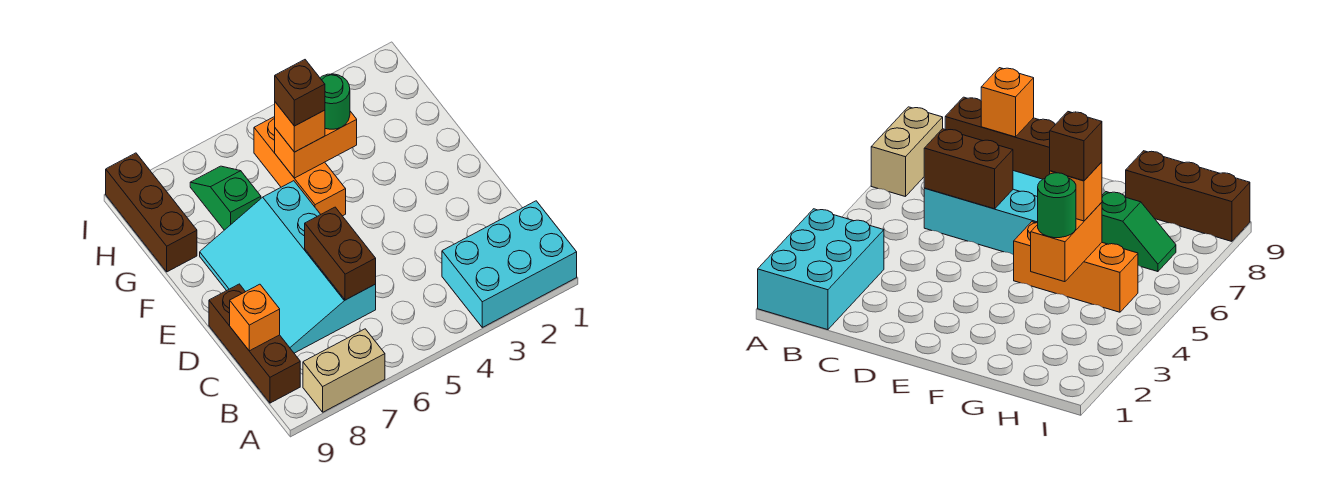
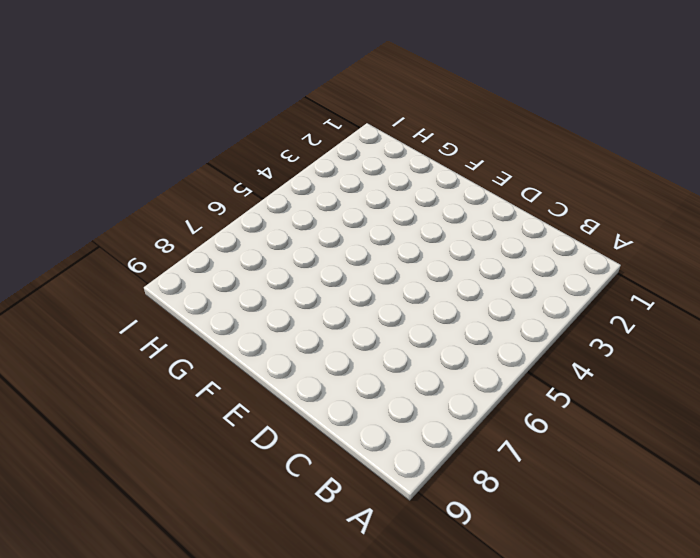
none -> cyan brick A1:B3 level 1
none -> tan brick A7:A8 level 1
none -> brown brick B9:D9 level 1

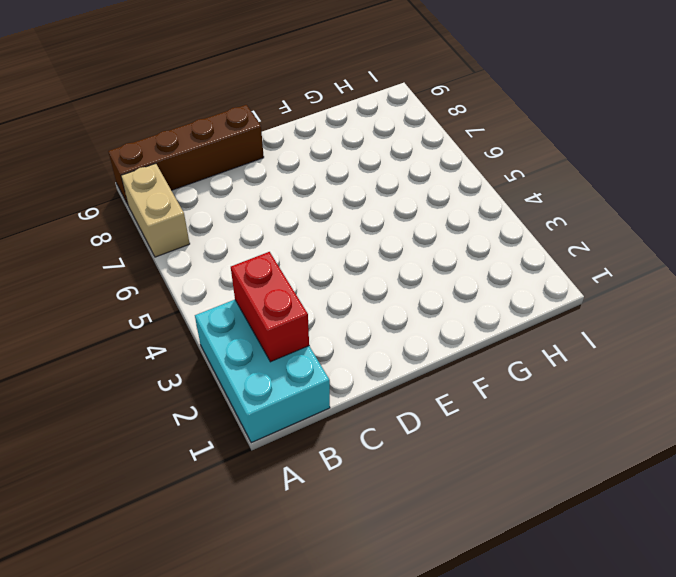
brown brick A9:D9 level 1 -> brown brick B9:D9 level 1
red brick B2:B3 level 2 -> none
none -> cyan slope C6:F8 level 1 top 6
none -> orange brick F5:H5 level 1
none -> green slope G7:H7 level 1 top G

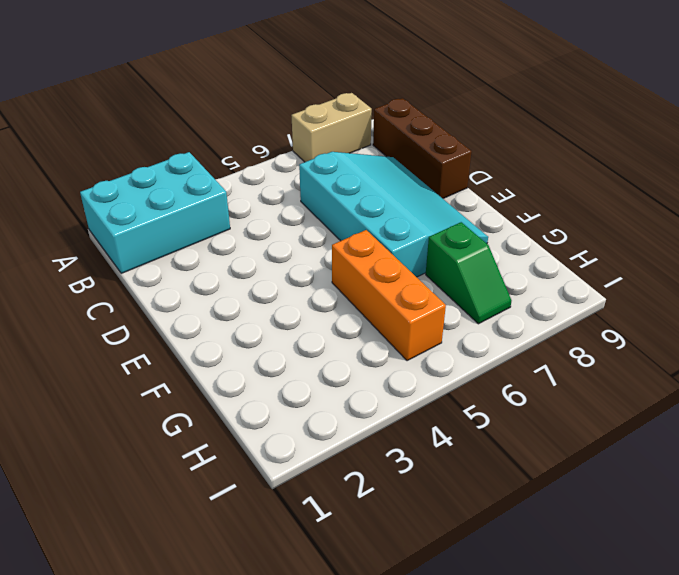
none -> brown brick G9:I9 level 1
none -> brown brick C6:D6 level 2
none -> orange brick C9 level 2

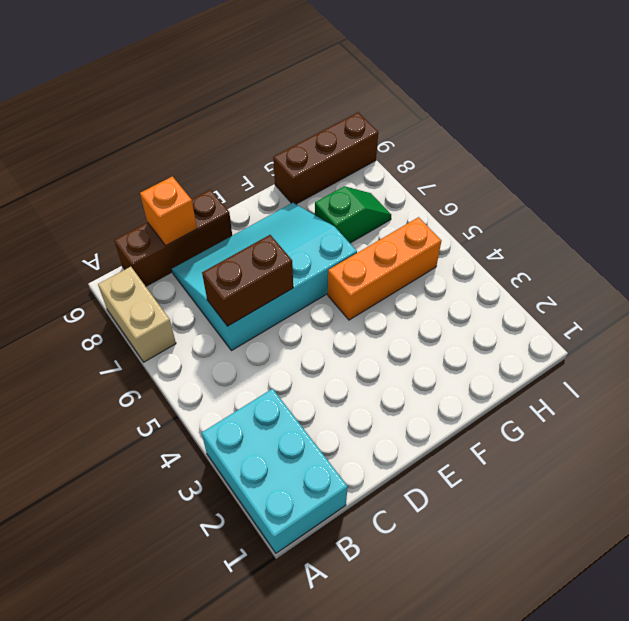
none -> orange brick G4:G5 level 2
none -> green round brick G4 level 3
none -> orange brick G5 level 3

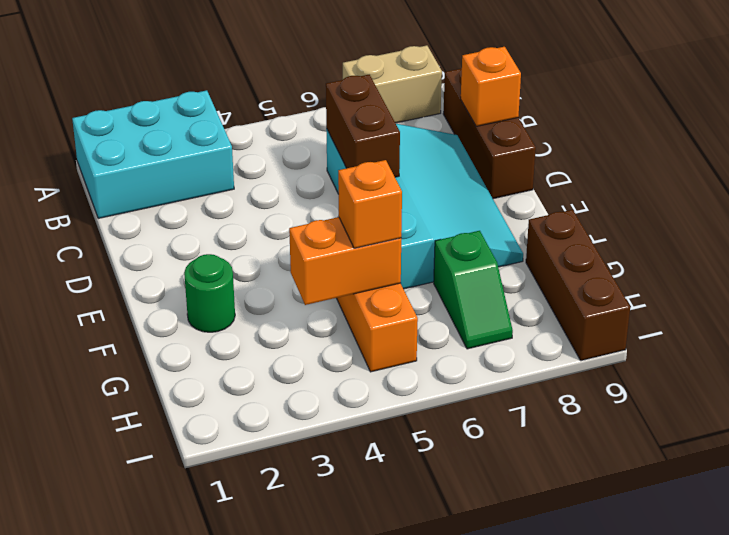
green round brick F2 level 1 -> green round brick G4 level 3
none -> brown brick G5 level 4

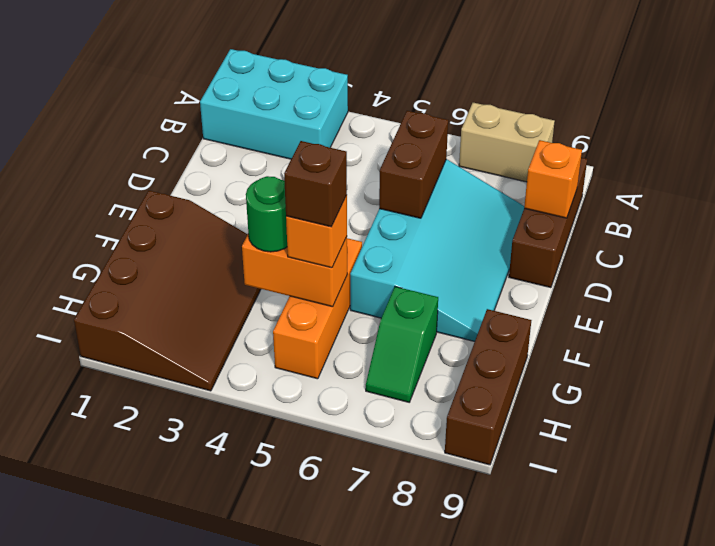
brown slope F1:I3 level 1 top 1 -> none

